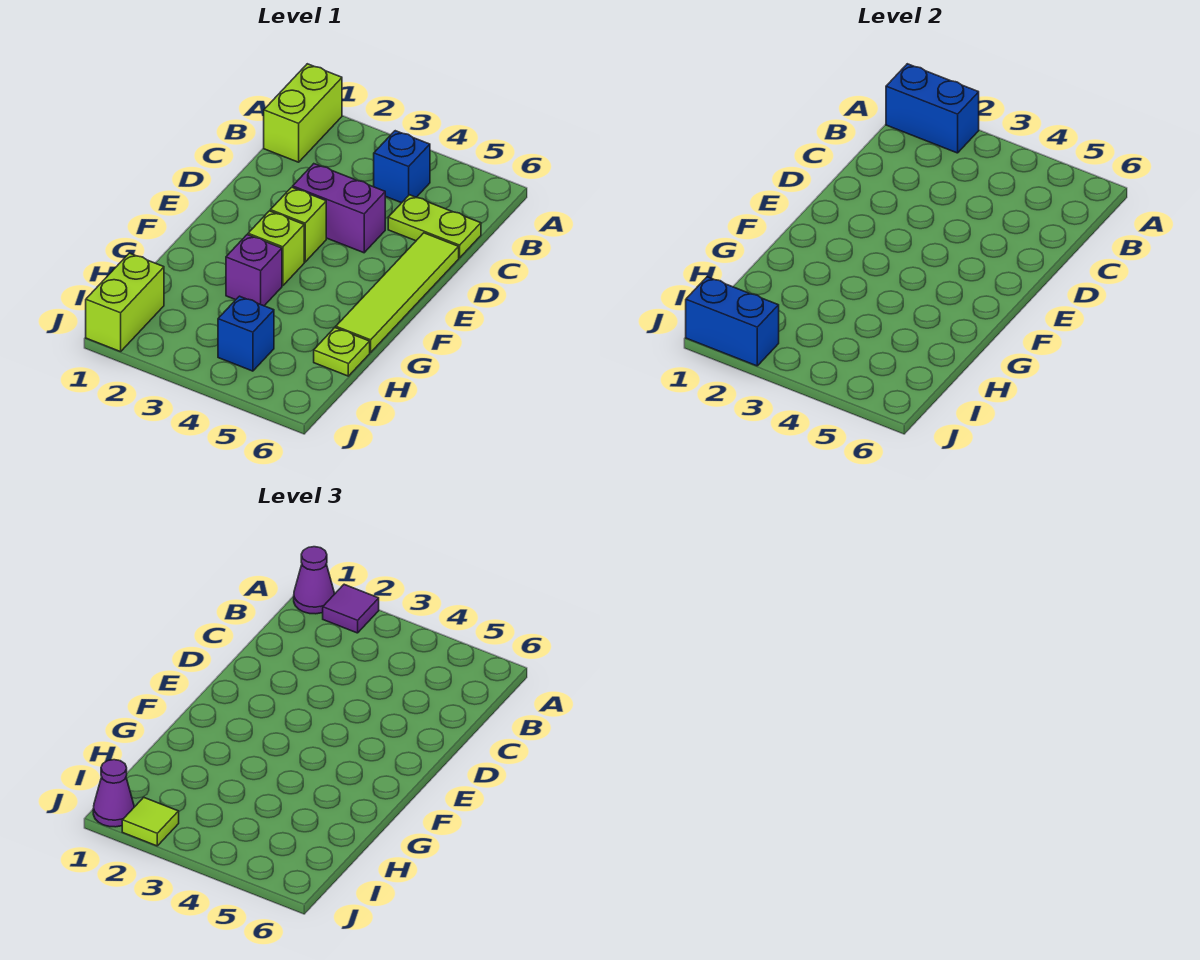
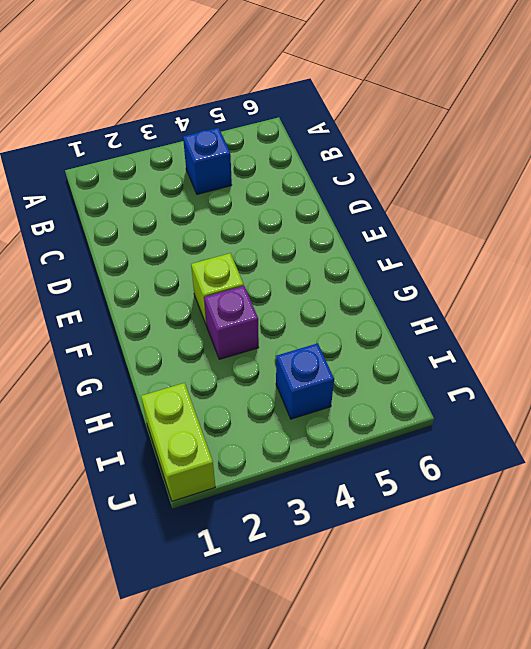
none -> lime brick A1:B1 level 1
none -> lime plate C5:C6 level 1
none -> purple brick D3:D4 level 1

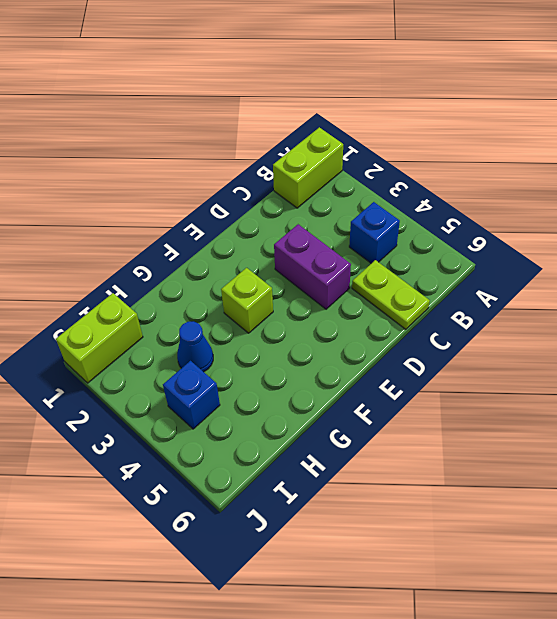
blue cone H3 level 1 -> none
none -> lime tile D6:G6 level 1
none -> lime brick E3 level 1
none -> purple brick G3 level 1

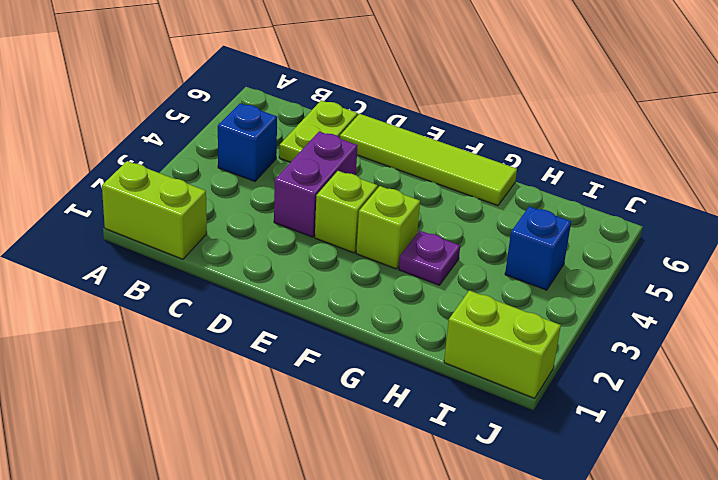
purple plate G3 level 1 -> purple brick G3 level 1
none -> lime plate H6 level 1
none -> blue brick A1:A2 level 2
none -> blue brick J1:J2 level 2

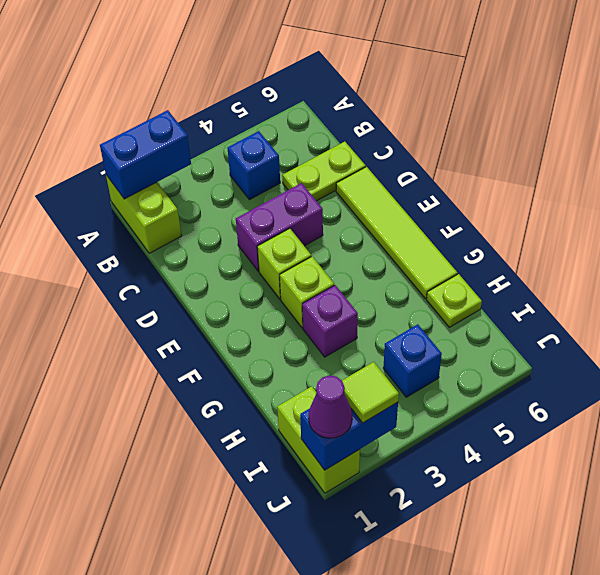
none -> purple cone A1 level 3
none -> purple tile A2 level 3

